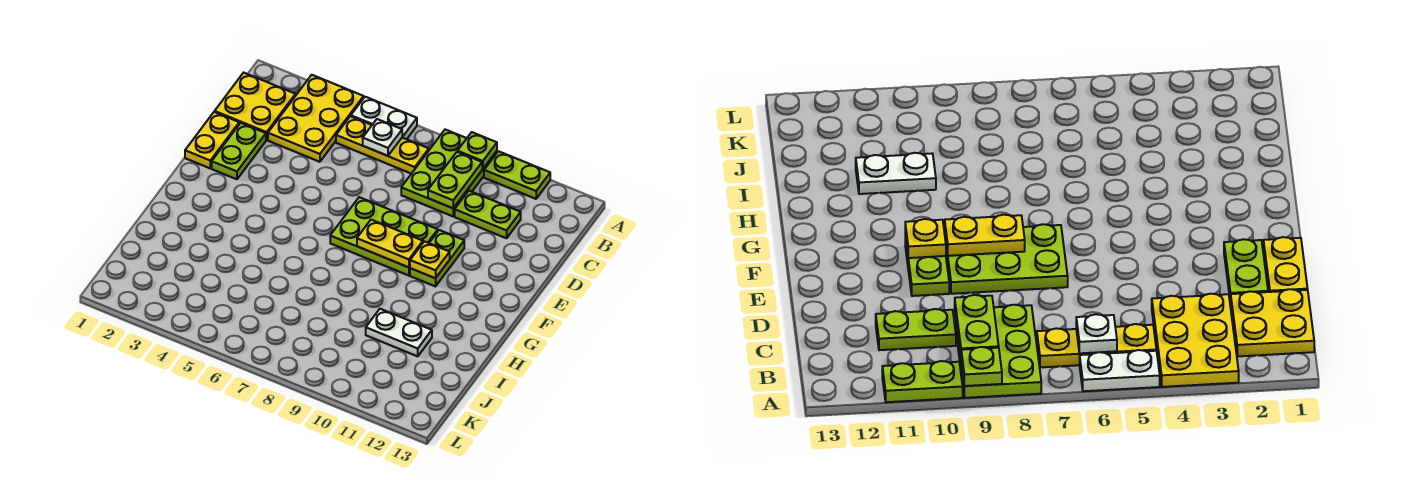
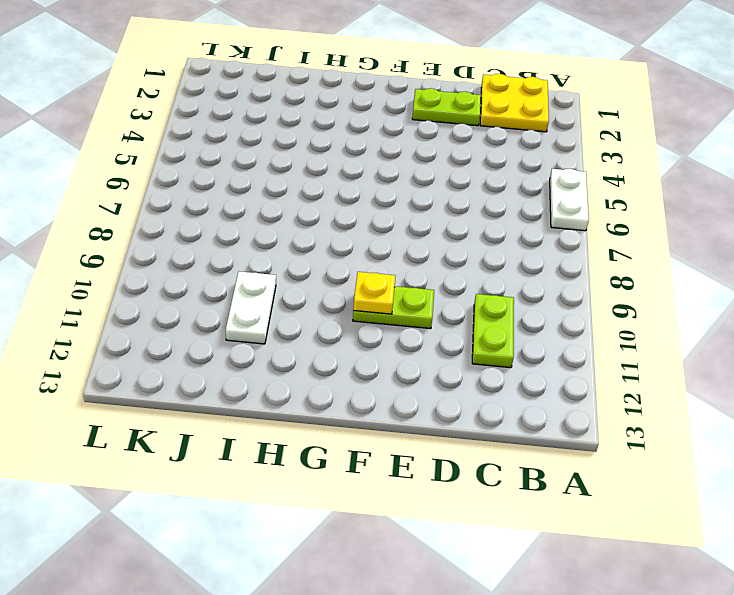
none -> yellow plate A3:C4 level 1
none -> lime plate A8:C9 level 1
none -> lime plate A10:A11 level 1

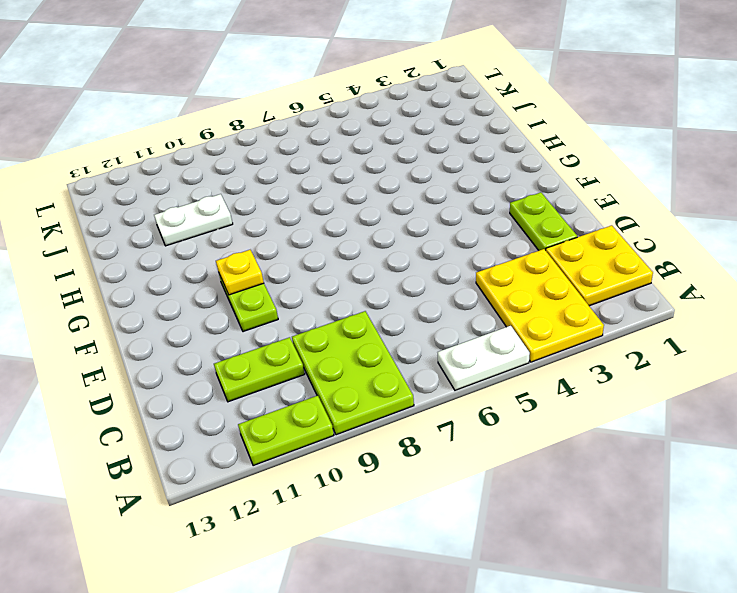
none -> yellow plate B5:B7 level 1
none -> yellow plate D1:E1 level 1
none -> lime plate E7:F9 level 1

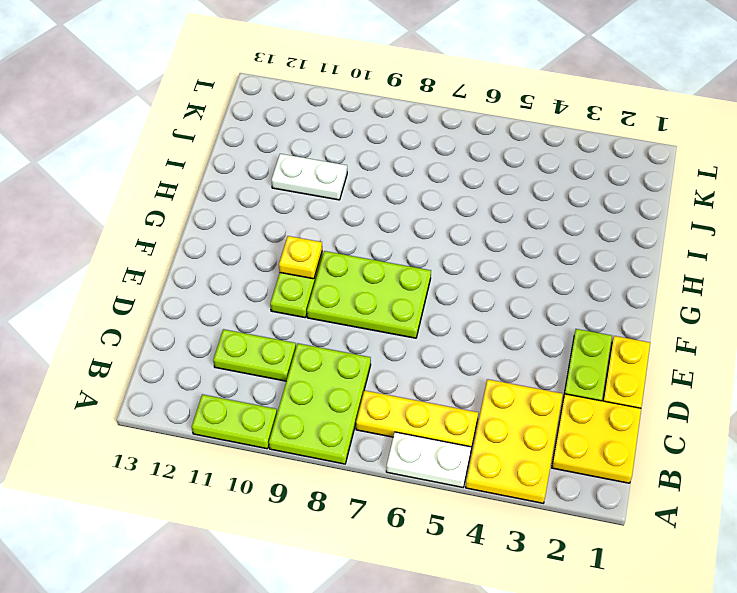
none -> lime plate A9 level 2
none -> white plate B6 level 2
none -> lime plate B9:C9 level 2

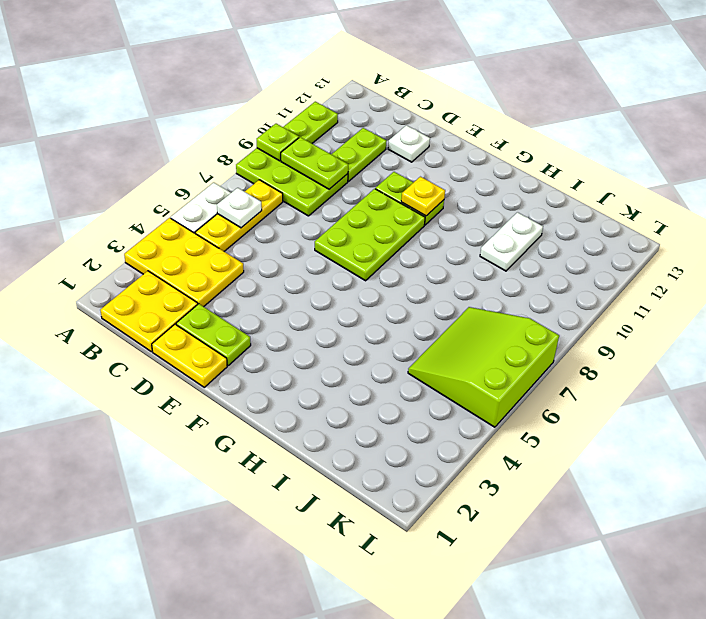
white plate D12 level 1 -> none
lime slope J5:L7 level 1 top L -> none
none -> yellow plate F8:F9 level 2

